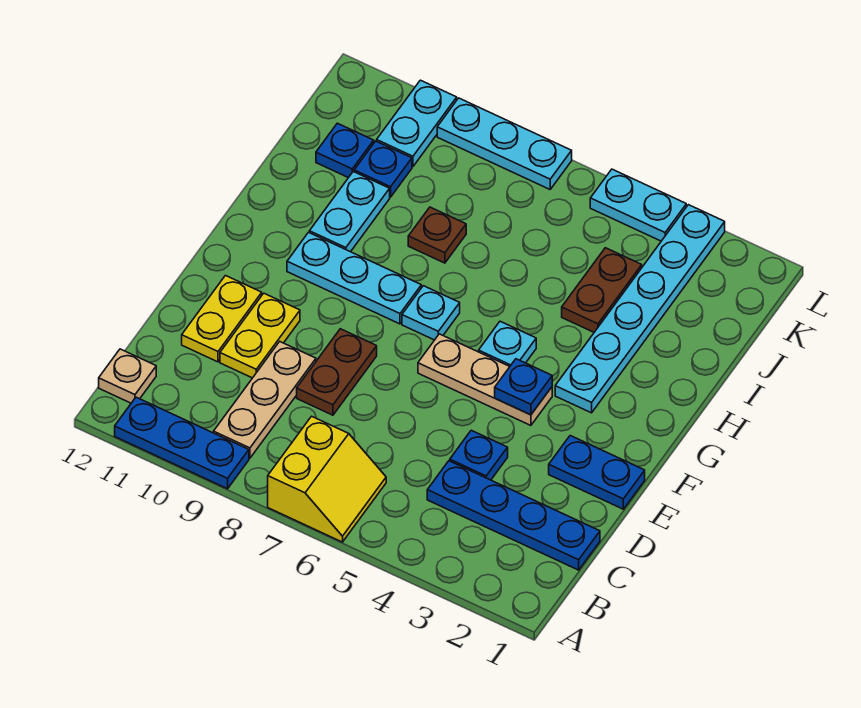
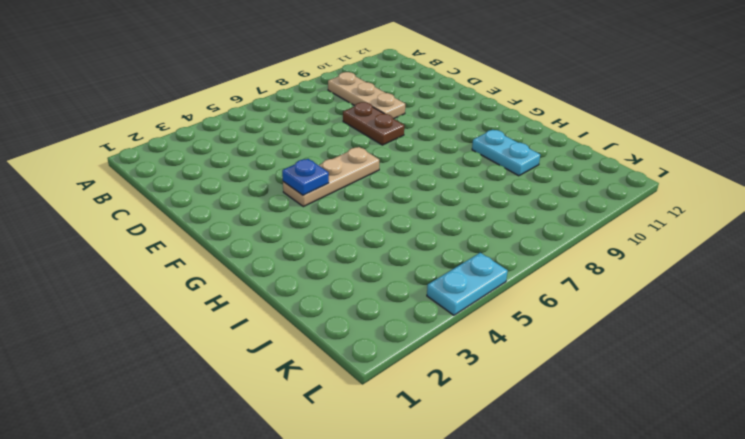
none -> yellow slope A6:B7 level 1 top 7
none -> blue plate A9:A11 level 1
none -> tan plate B12 level 1

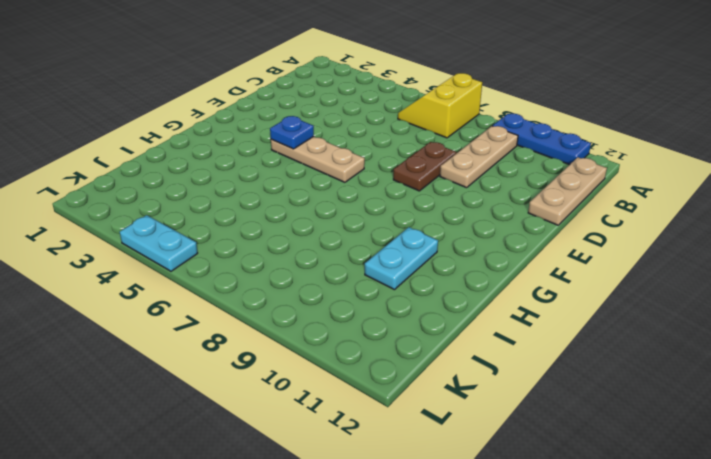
tan plate B12:D12 level 1 -> tan plate B12 level 1
none -> blue plate C1:C4 level 1
none -> blue plate D4 level 1
none -> yellow plate D10:E10 level 1

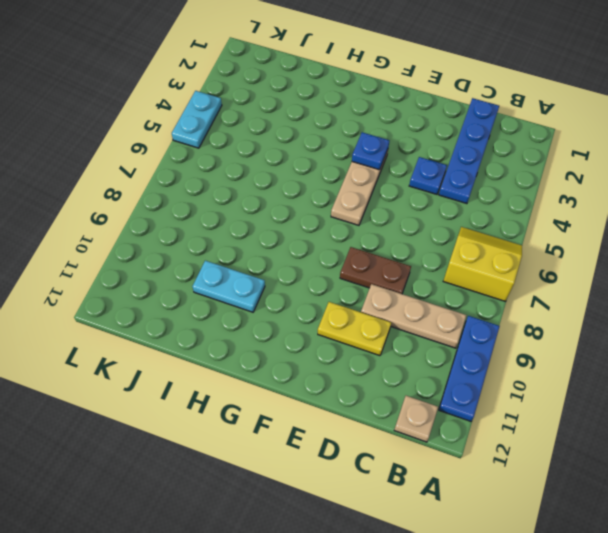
none -> yellow plate D11:E11 level 1
none -> blue plate E1:E2 level 1
none -> cyan plate G3:L3 level 1

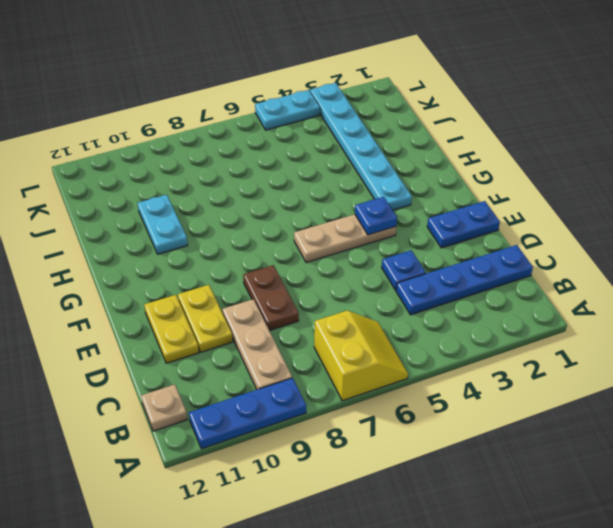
none -> cyan plate G5 level 1
none -> cyan plate G7 level 1
none -> cyan plate G8:G10 level 1

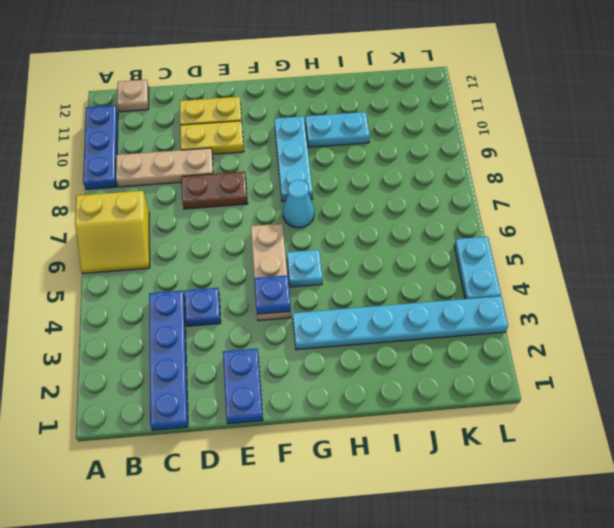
cyan cone G7 level 1 -> cyan plate G7 level 1
none -> brown plate I4:J4 level 1
none -> brown plate I8 level 1
none -> blue plate J10 level 1

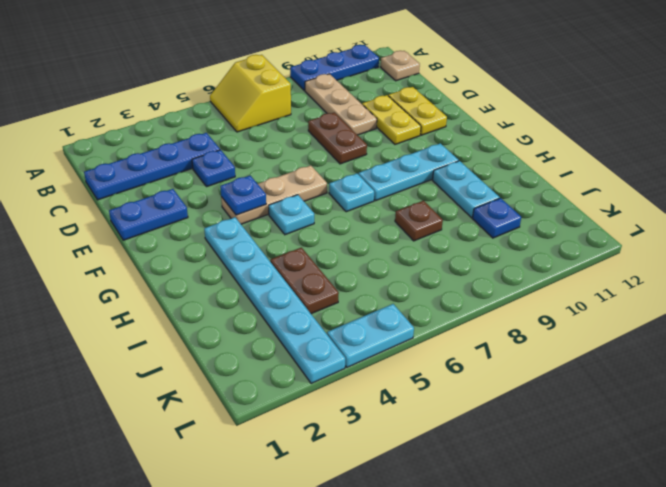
none -> blue plate J11 level 1
none -> cyan plate K10:L10 level 1
none -> cyan plate L7:L9 level 1

